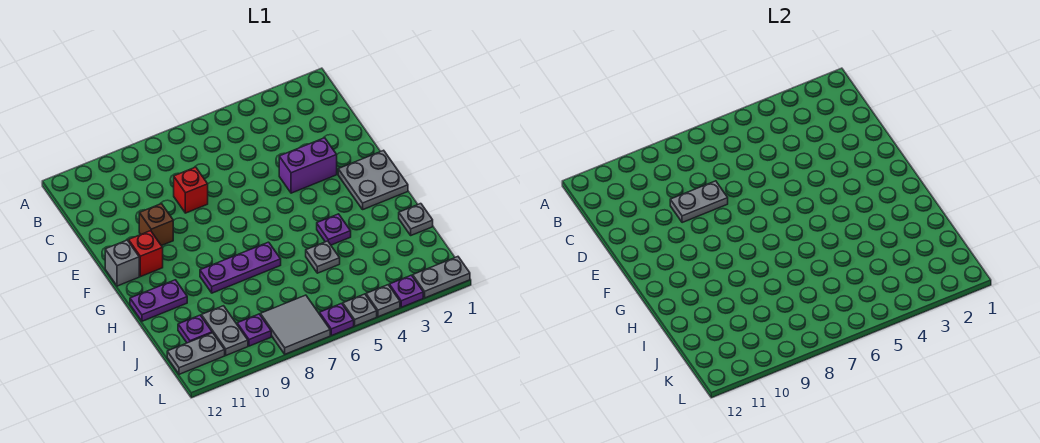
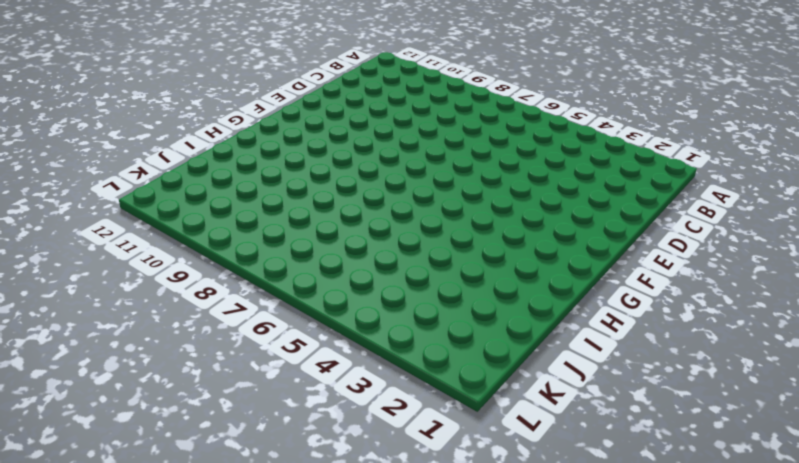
none -> red brick D8 level 1
none -> purple brick E3:E4 level 1
none -> brown brick E10 level 1

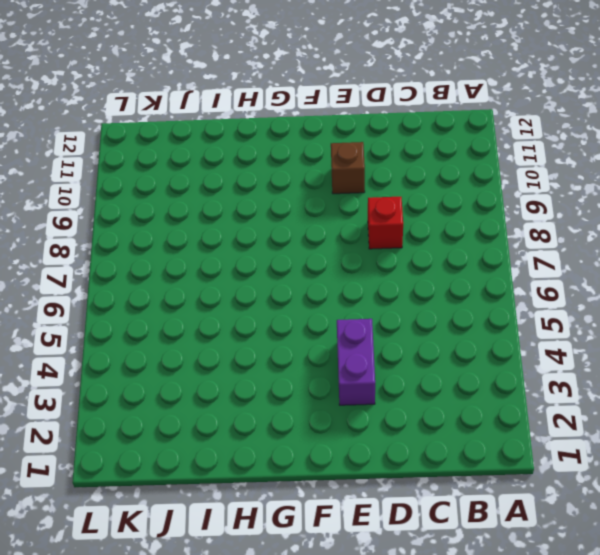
none -> grey plate F1:G2 level 1
none -> red brick F11 level 1
none -> grey brick F12 level 1

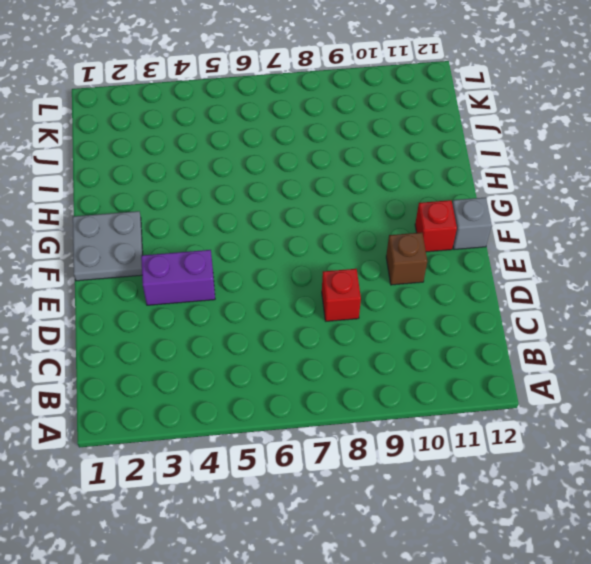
none -> purple plate H4 level 1
none -> purple plate H7:H9 level 1
none -> purple plate H11:H12 level 1

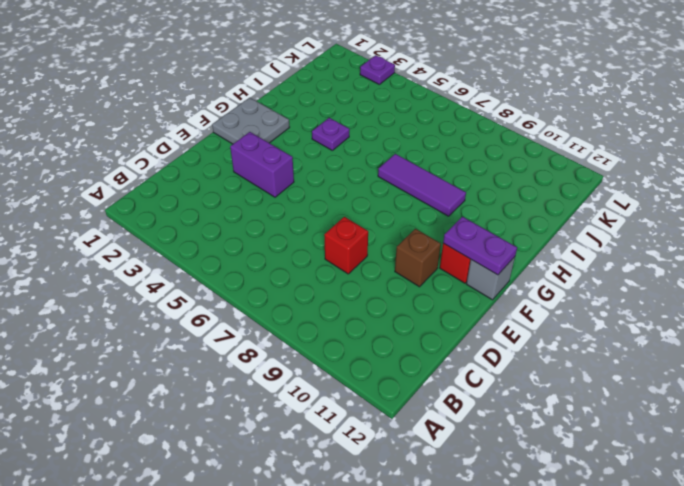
purple plate F11:F12 level 2 -> purple plate H11:H12 level 1
purple tile H7:H9 level 1 -> purple plate H7:H9 level 1
none -> grey plate I1 level 1
none -> grey plate I5 level 1
none -> grey plate J10:K10 level 1

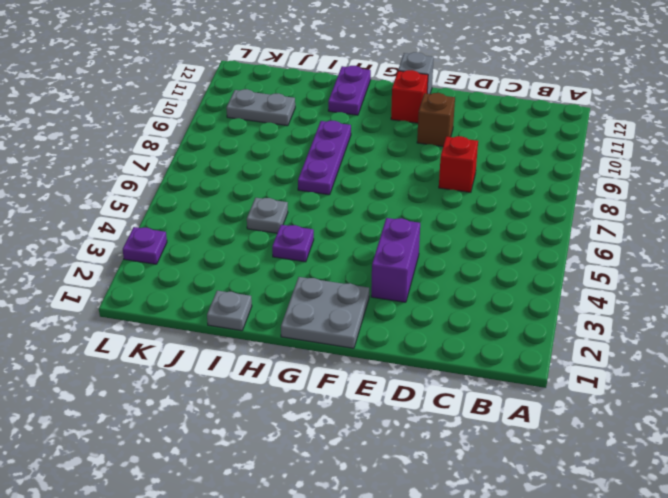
none -> purple plate J11 level 1
none -> grey tile K7:L8 level 1
none -> purple plate K9 level 1

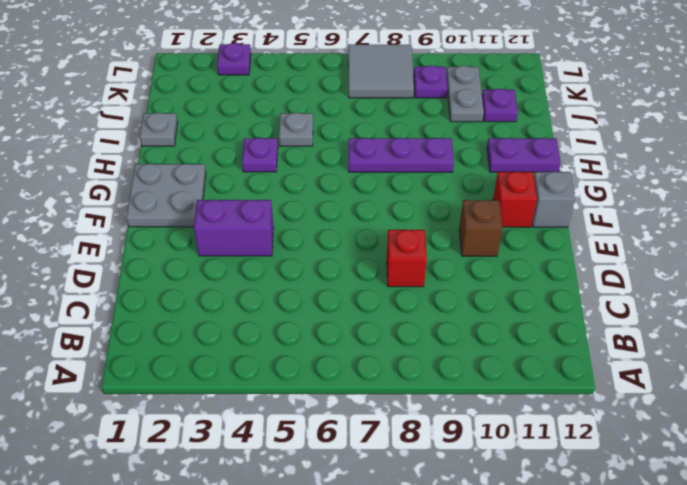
none -> grey plate K11:K12 level 1
none -> grey plate L1:L2 level 1
none -> grey plate L4 level 1

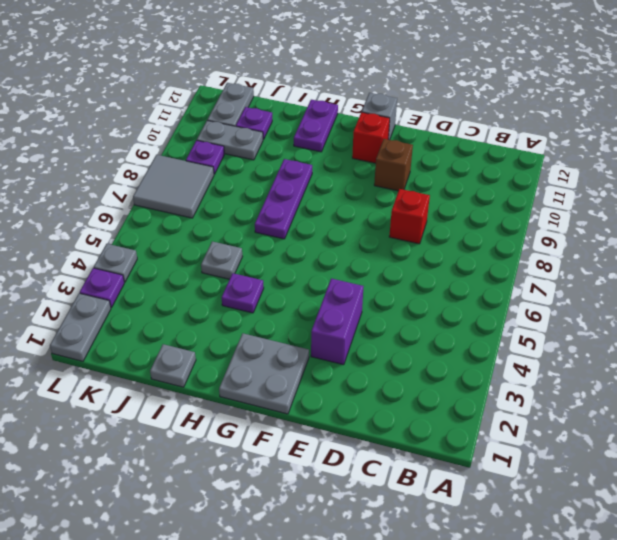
none -> grey plate L5 level 1
none -> purple plate L6 level 1
none -> grey plate D8:D9 level 2

